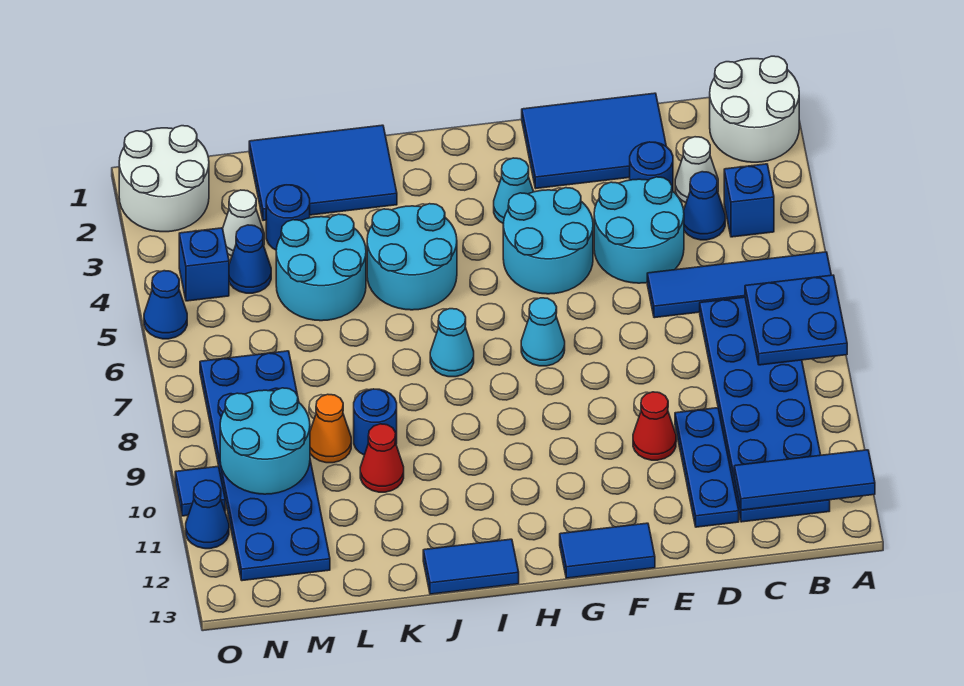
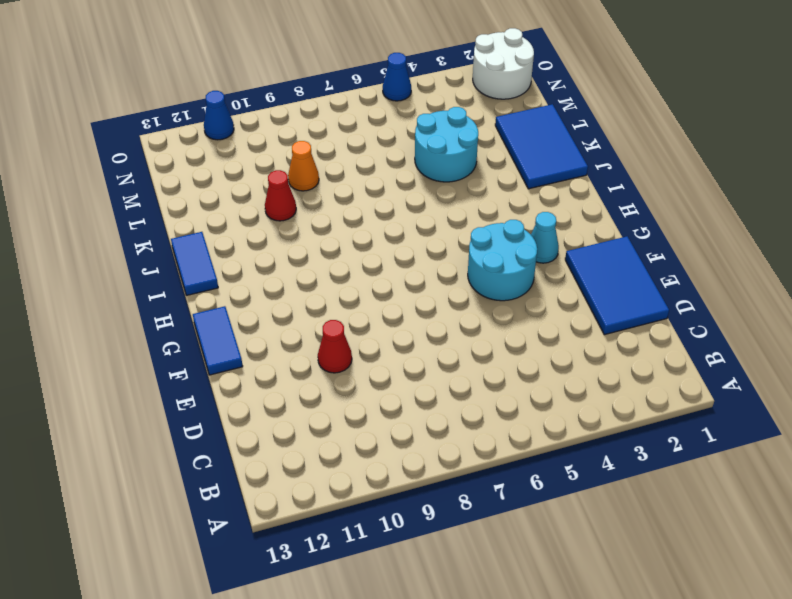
none -> white round brick A1:B2 level 1
none -> blue tile A6:D6 level 1
none -> blue brick B4 level 1
none -> blue plate B7:C12 level 1

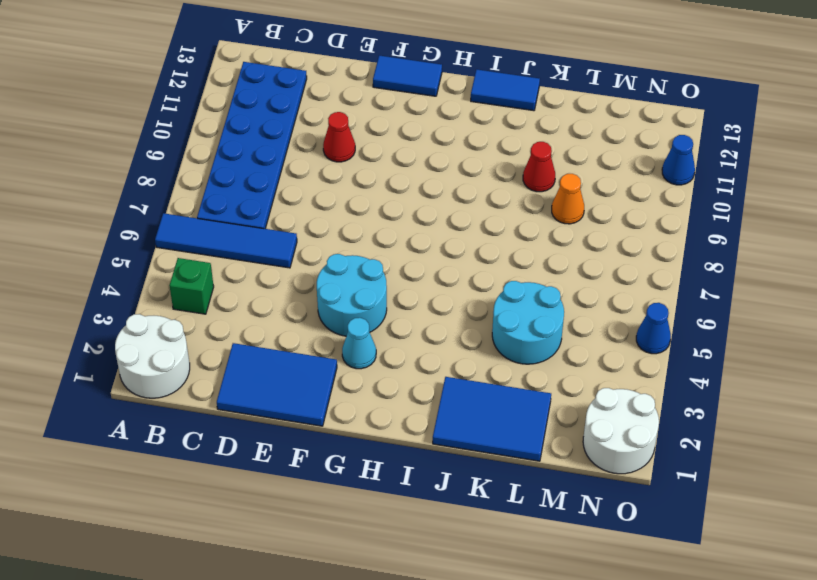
green brick B4 level 1 -> blue brick B4 level 1
none -> white cone C3 level 1
none -> blue cone C4 level 1
none -> blue round brick D3 level 1
none -> cyan round brick D4:E5 level 1

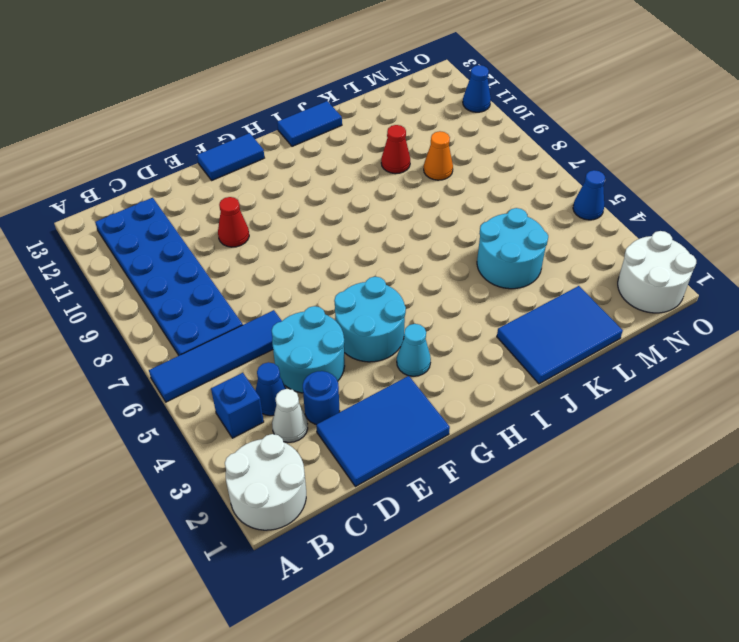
none -> blue plate D10:D12 level 1
none -> cyan cone G7 level 1
none -> cyan round brick I4:J5 level 1
none -> cyan cone I7 level 1

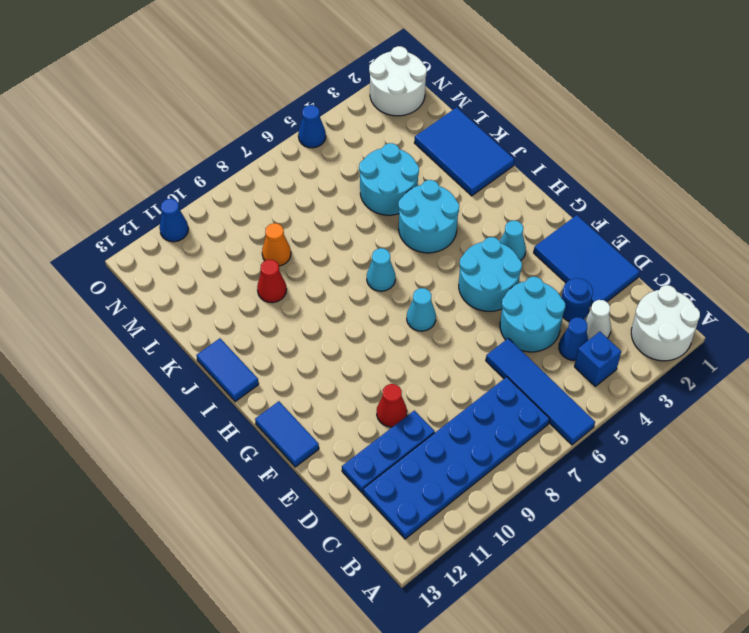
none -> blue round brick K9 level 1
none -> blue round brick L3 level 1
none -> white cone M3 level 1
none -> blue cone M4 level 1

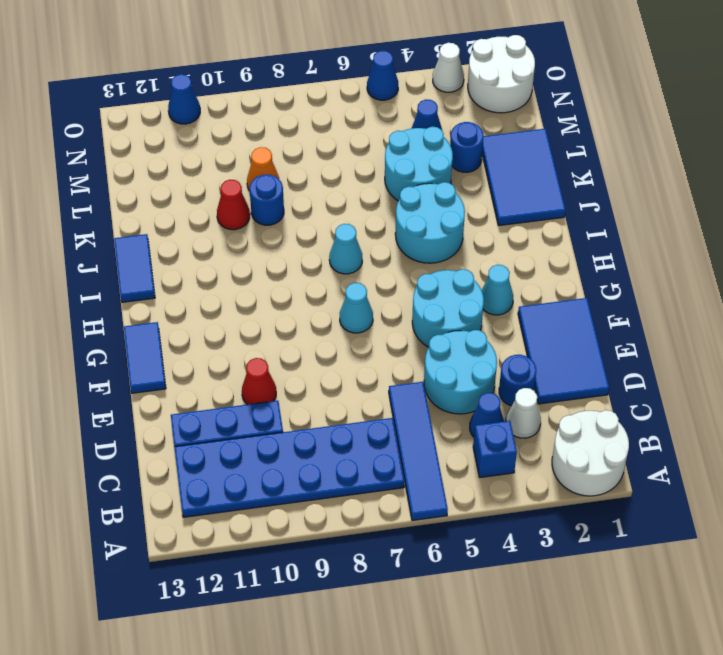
white cone O3 level 1 -> white cone M3 level 1
none -> blue plate M7:N12 level 1
none -> blue brick N4 level 1
none -> blue tile O10 level 1
none -> blue plate A7:B8 level 2

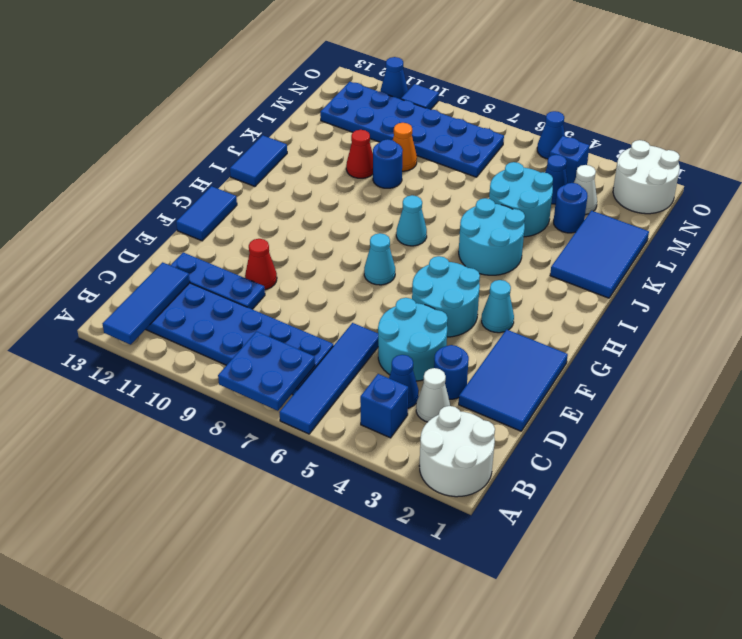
none -> cyan round brick M9:N10 level 2

